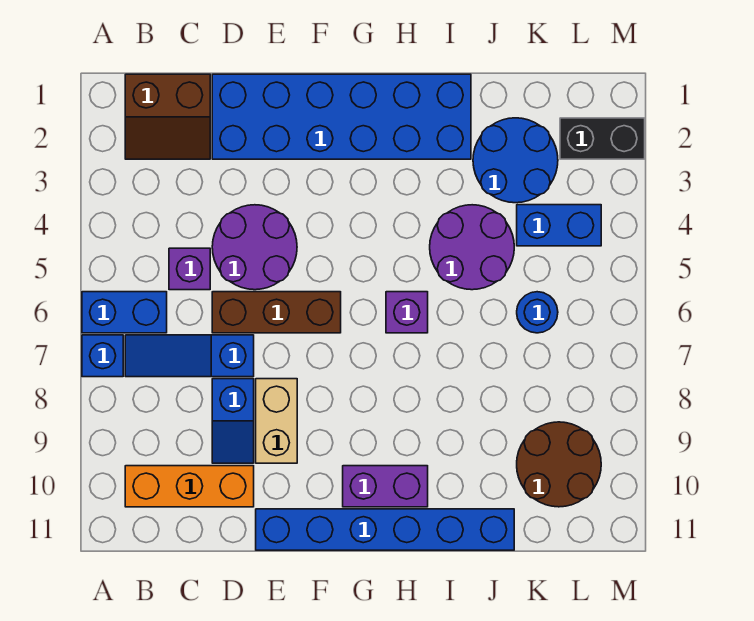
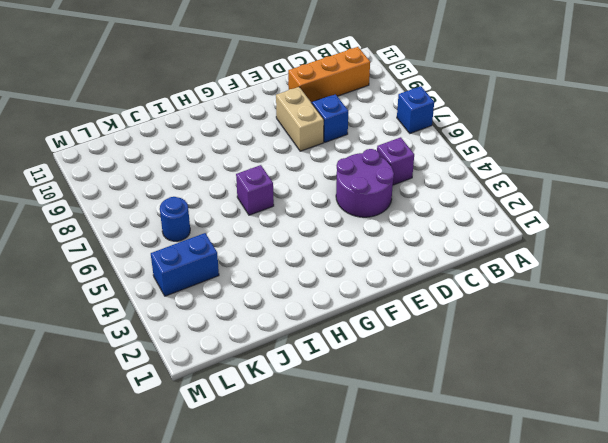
none -> blue brick A6:B6 level 1
none -> brown slope B1:C2 level 1 top 1
none -> blue slope B7:D7 level 1 top D

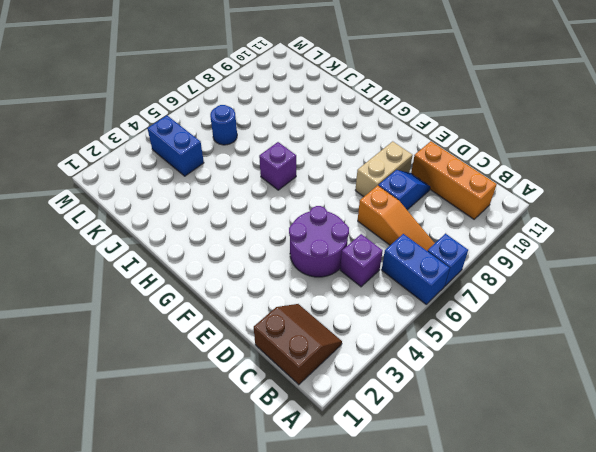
orange slope B7:D7 level 1 top D -> blue slope B7:D7 level 1 top D
none -> blue brick D1:I2 level 1
none -> brown brick D6:F6 level 1
none -> blue brick E11:J11 level 1

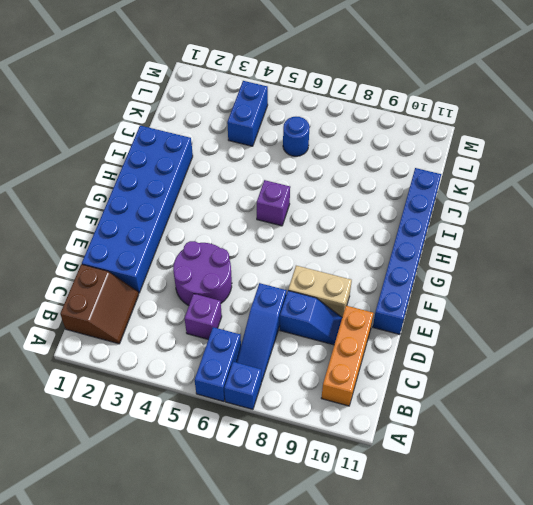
none -> brown brick D6:F6 level 1
none -> purple brick G10:H10 level 1
none -> purple round brick I4:J5 level 1

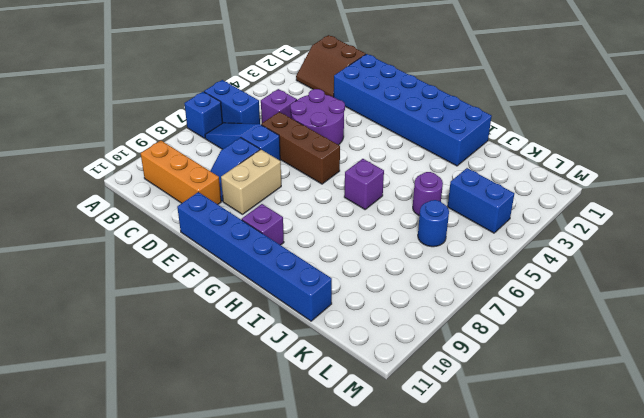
purple brick G10 level 1 -> purple brick G10:H10 level 1
purple round brick J5 level 1 -> purple round brick I4:J5 level 1
none -> blue round brick J2:K3 level 1
none -> brown round brick K9:L10 level 1
none -> black brick L2:M2 level 1

